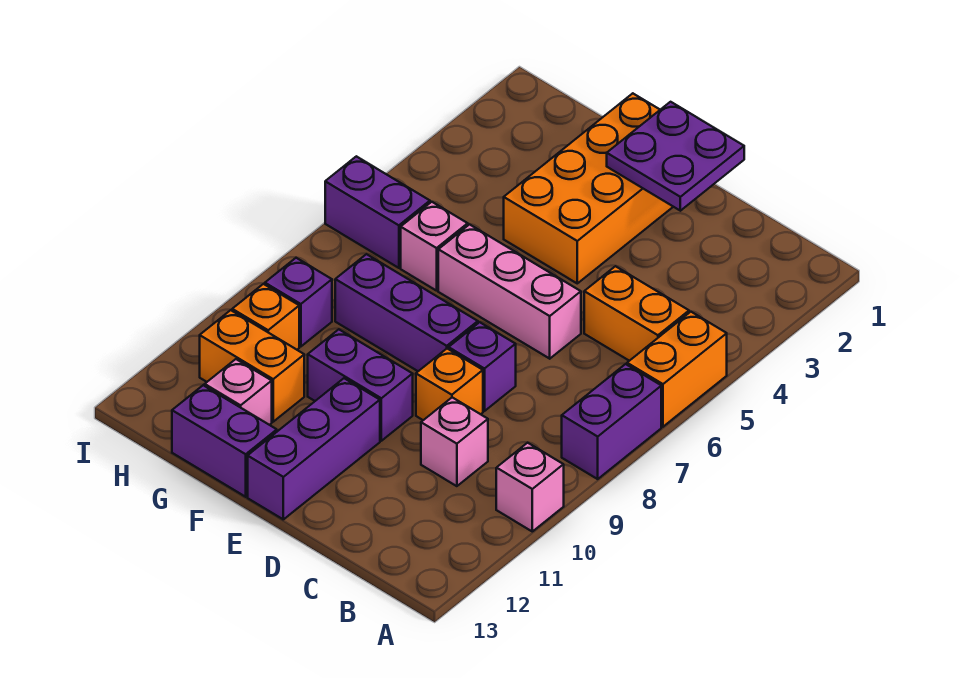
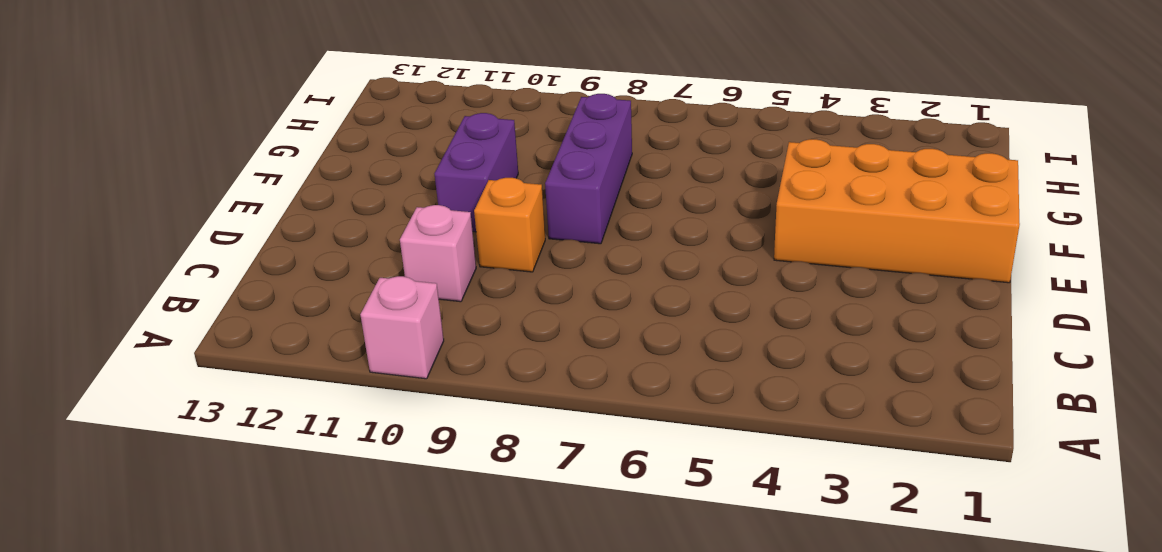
none -> orange brick A5:A6 level 1
none -> purple brick A7:A8 level 1
none -> orange brick B5:C5 level 1

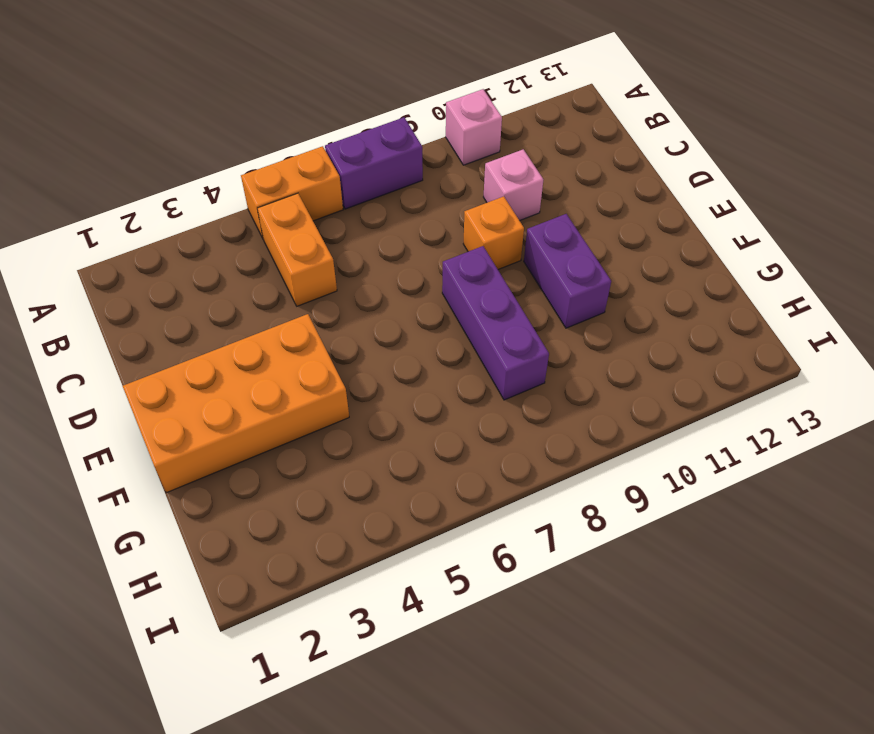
none -> pink brick D6:F6 level 1
none -> purple brick D8 level 1
none -> purple brick E11:E13 level 1

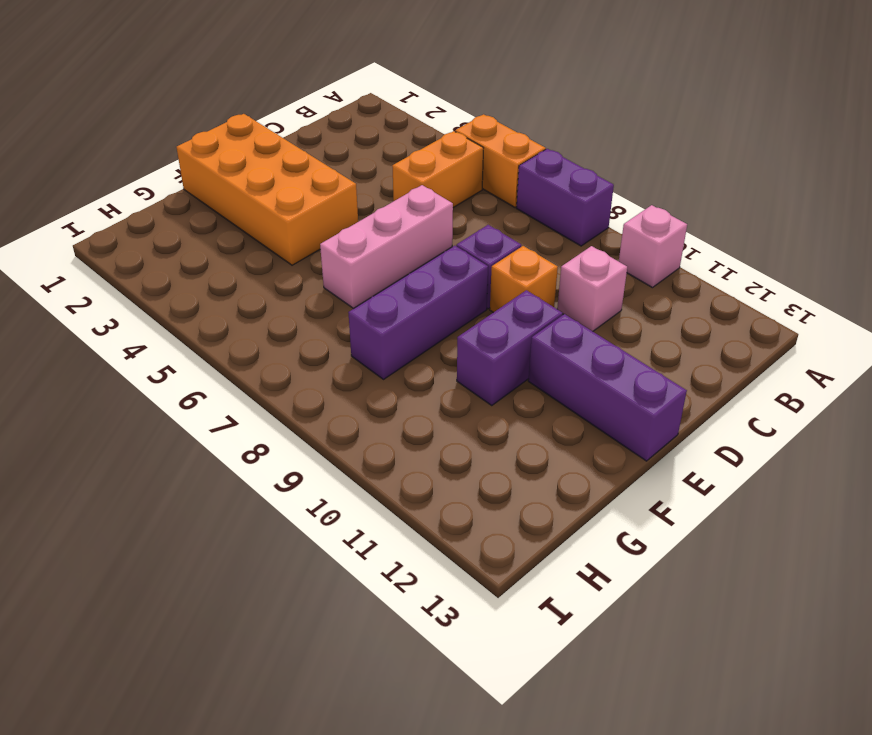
none -> purple brick F13:G13 level 1
none -> pink brick G6 level 1
none -> orange brick G11:H11 level 1

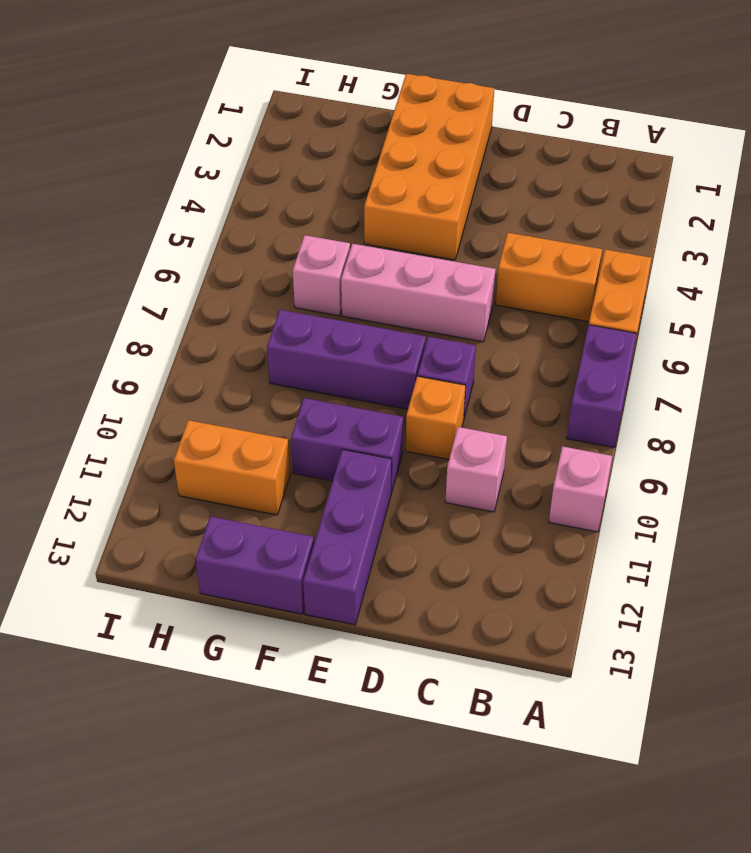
none -> pink brick G12 level 1
none -> purple brick H6:I6 level 1
none -> purple brick H9 level 1

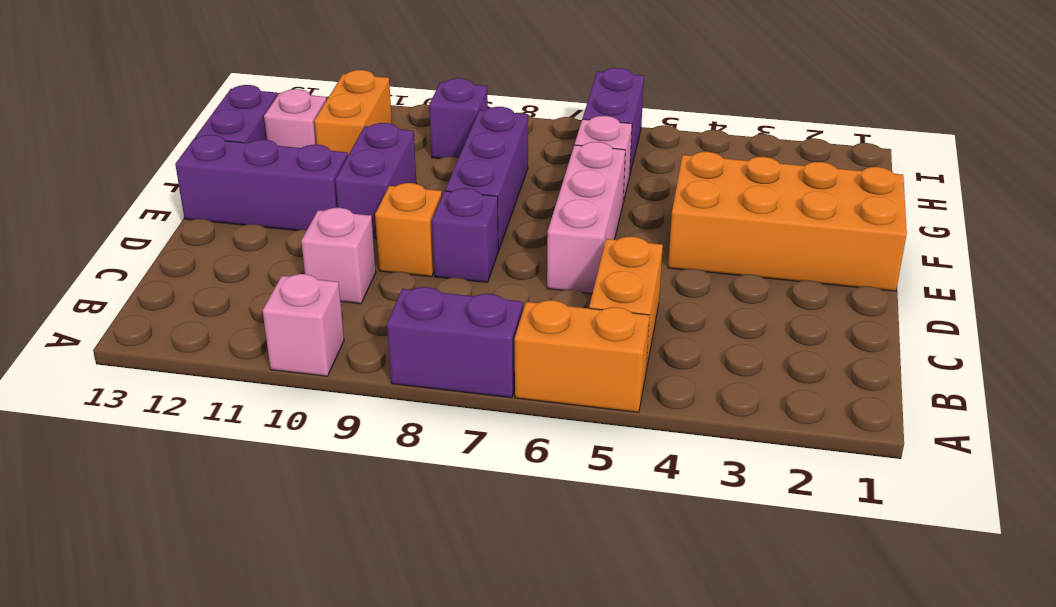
none -> orange brick H10 level 1
none -> purple plate D1:E2 level 2

